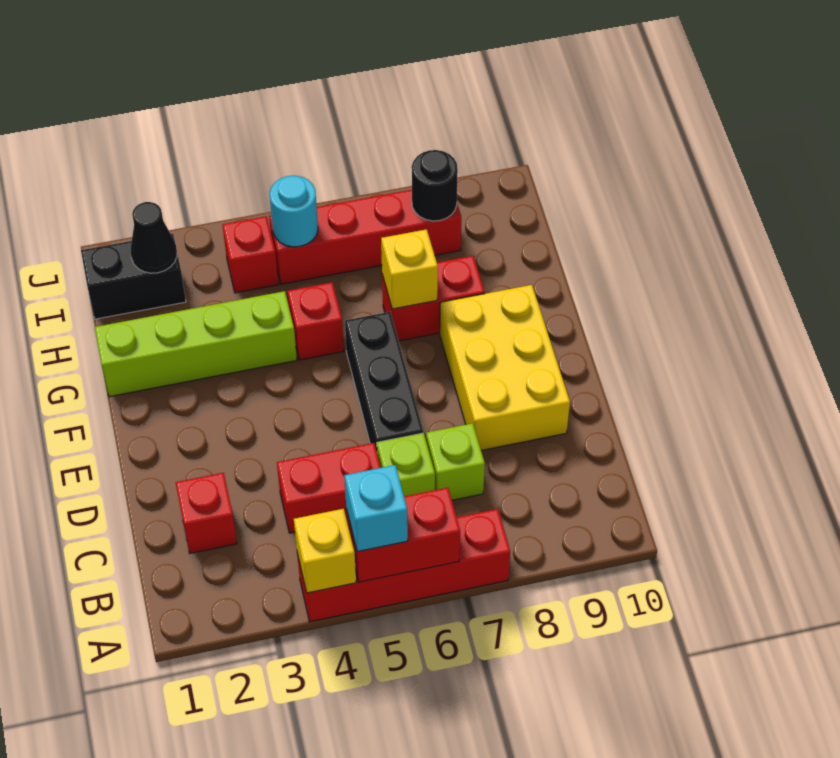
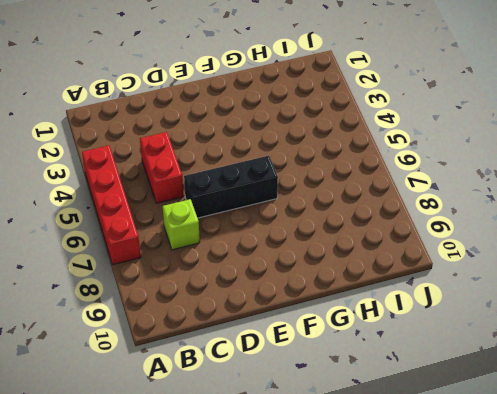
none -> red brick C2 level 1
none -> lime brick C6 level 1
none -> yellow brick D8:F9 level 1

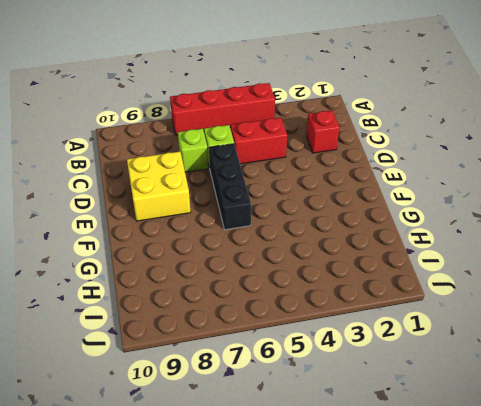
yellow brick D8:E9 level 1 -> yellow brick D8:F9 level 1
none -> lime brick G1:G4 level 1
none -> red brick G5 level 1
none -> red brick G7:G8 level 1

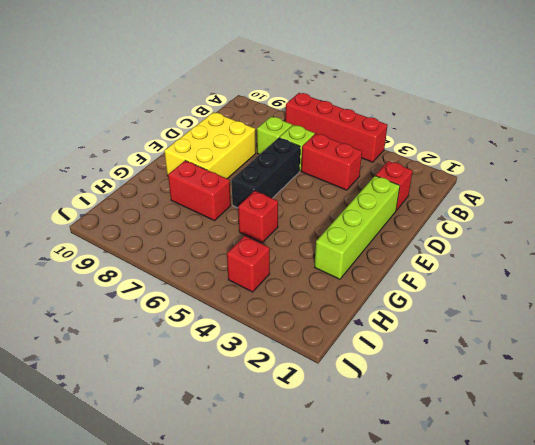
lime brick D2:G2 level 1 -> lime brick G1:G4 level 1
none -> black brick I1:I2 level 1
none -> red brick I5:I8 level 1
none -> yellow brick A4 level 2

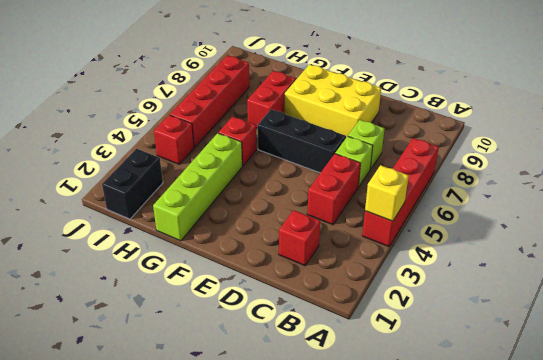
none -> red brick A5:A6 level 2
none -> yellow brick G7 level 2
none -> black cone I2 level 2

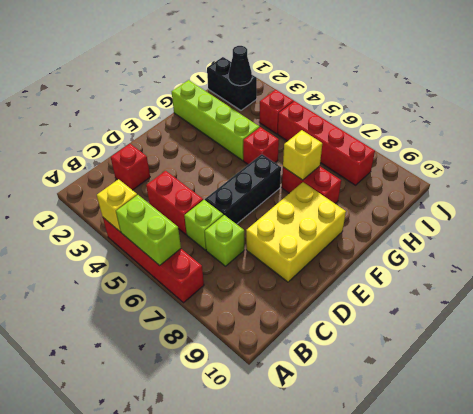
lime brick A5:A6 level 2 -> red brick A5:A6 level 2
none -> cyan round brick I5 level 2
none -> black round brick I8 level 2
none -> cyan brick A5 level 3

